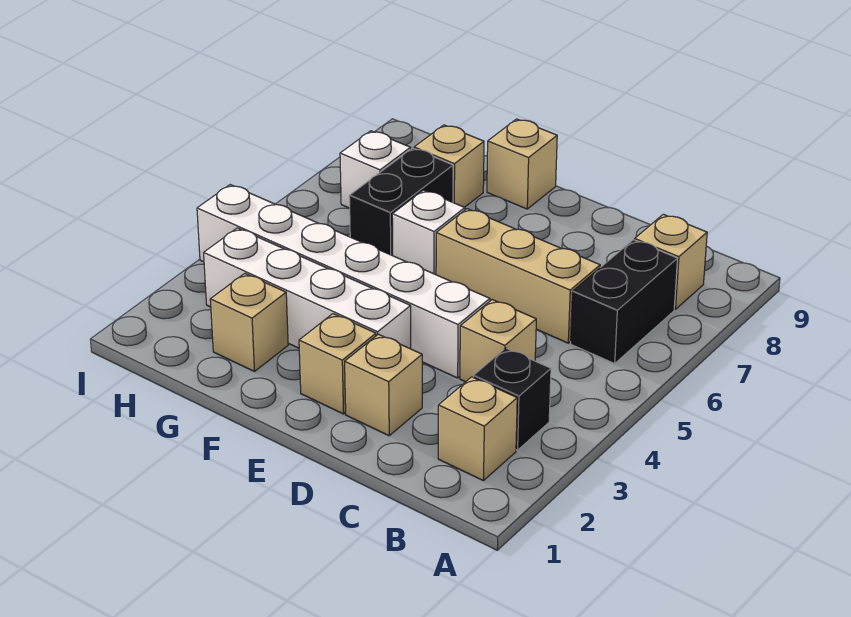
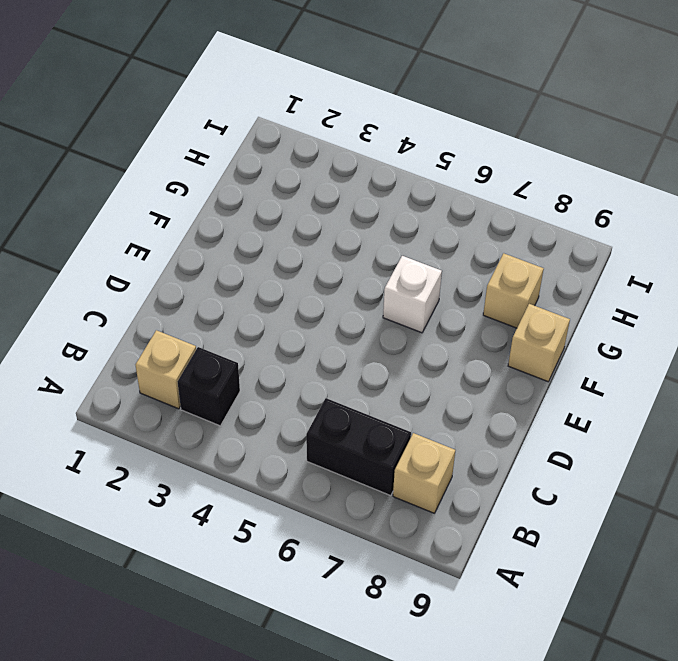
none -> tan brick C4 level 1
none -> tan brick C6:E6 level 1
none -> tan brick D2 level 1

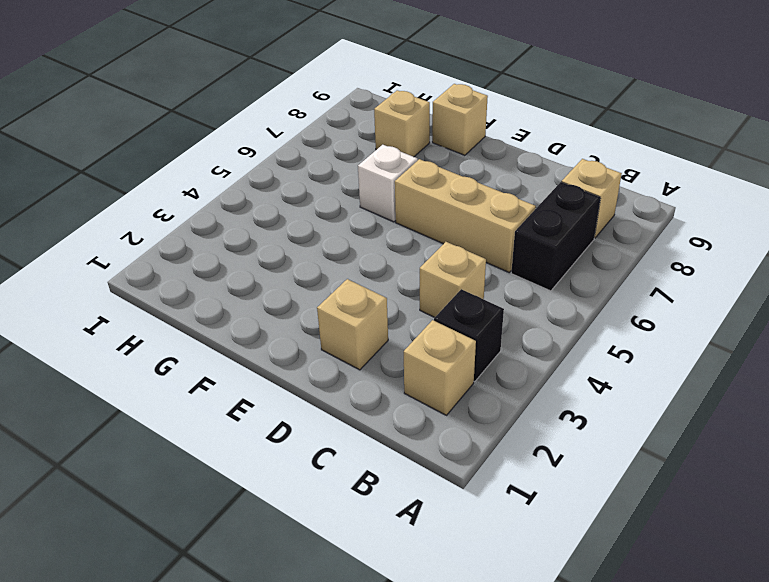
none -> white brick D4:I4 level 1
none -> tan brick E2 level 1
none -> white brick E3:H3 level 1

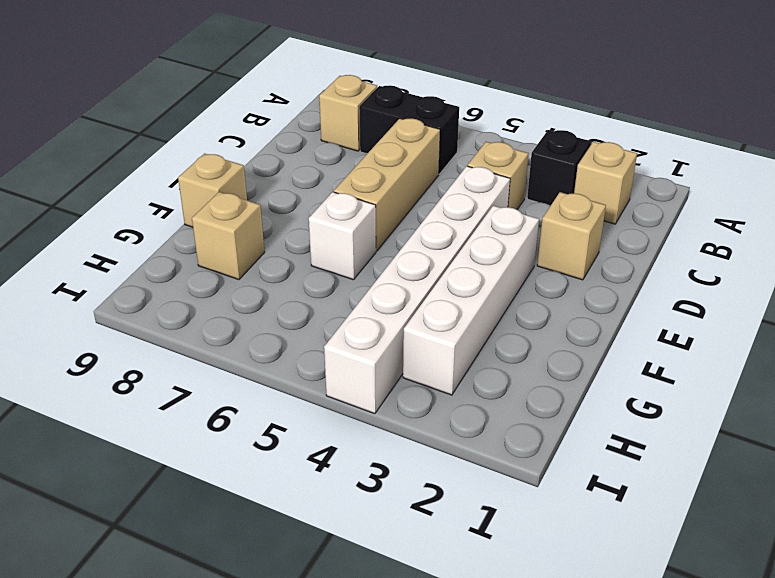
none -> tan brick E2 level 1
none -> tan brick G2 level 1
none -> black brick G6:G7 level 1

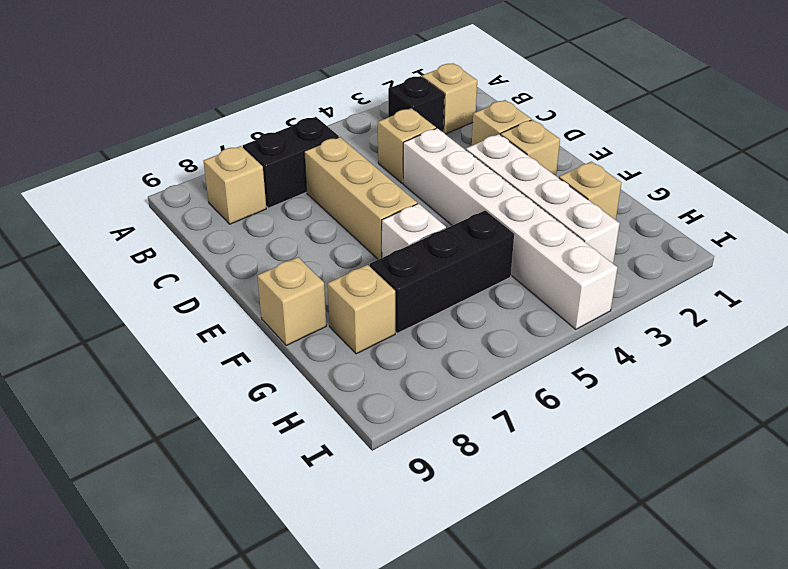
black brick G5:G7 level 1 -> black brick G6:G7 level 1
none -> white brick H7 level 1

